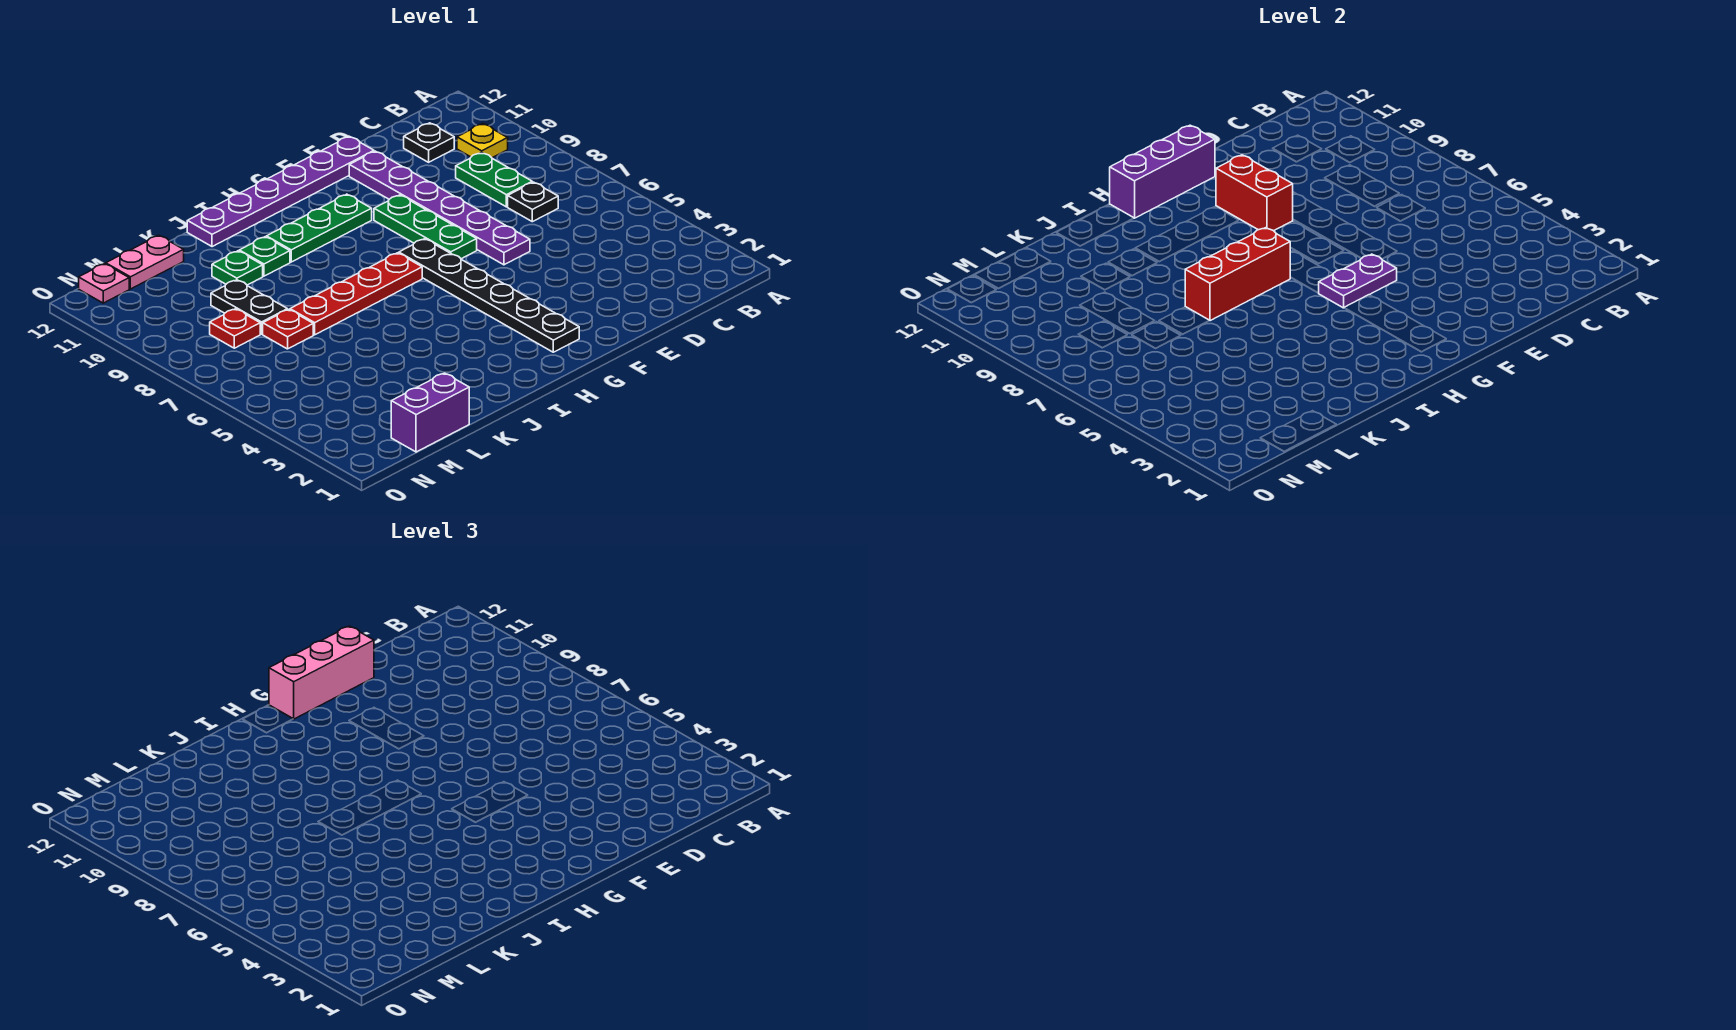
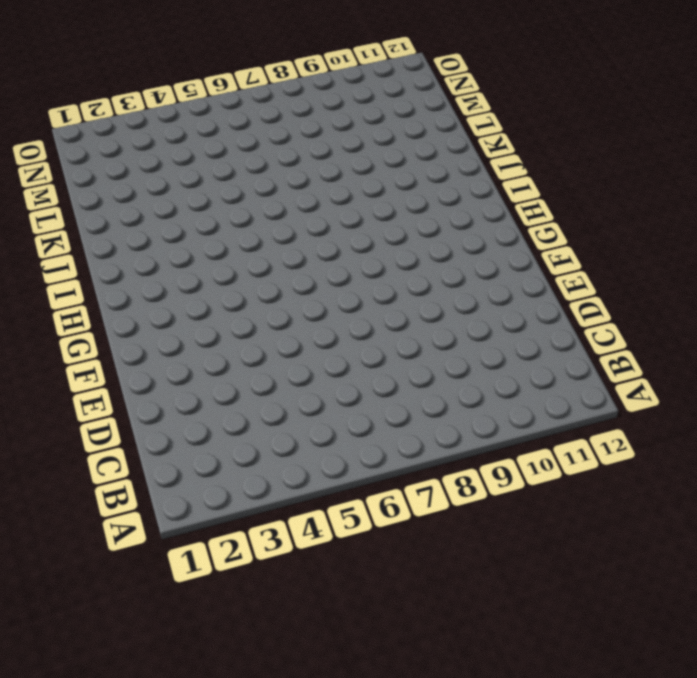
none -> yellow plate B10 level 1
none -> black plate C7 level 1
none -> green plate C8:C9 level 1

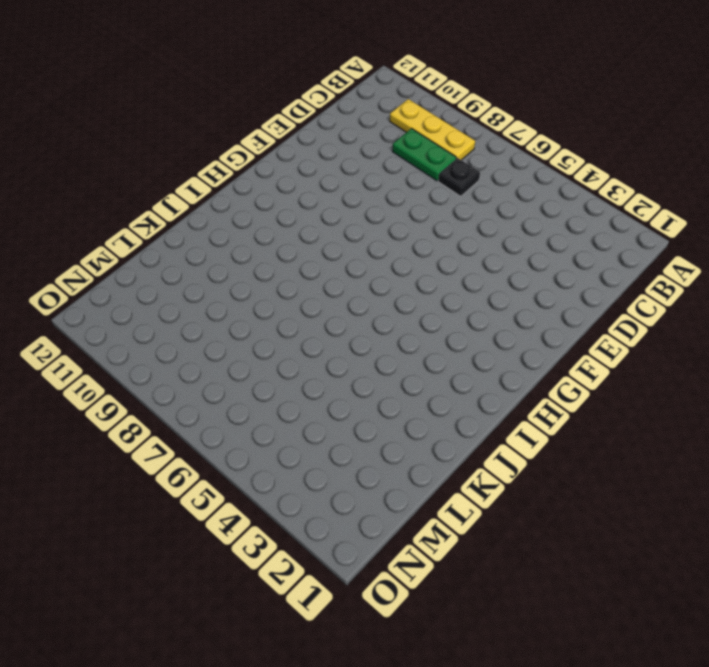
yellow plate B8:B10 level 1 -> yellow plate B10 level 1
none -> black plate C11 level 1
none -> purple plate E6:E11 level 1
none -> purple plate E12:J12 level 1

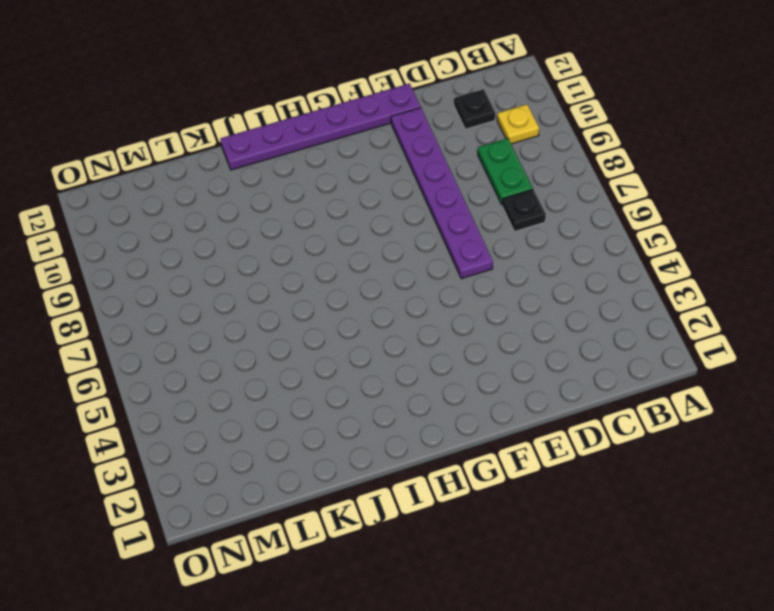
none -> green plate F7:F9 level 1
none -> black plate G2:G7 level 1
none -> green plate G10:I10 level 1

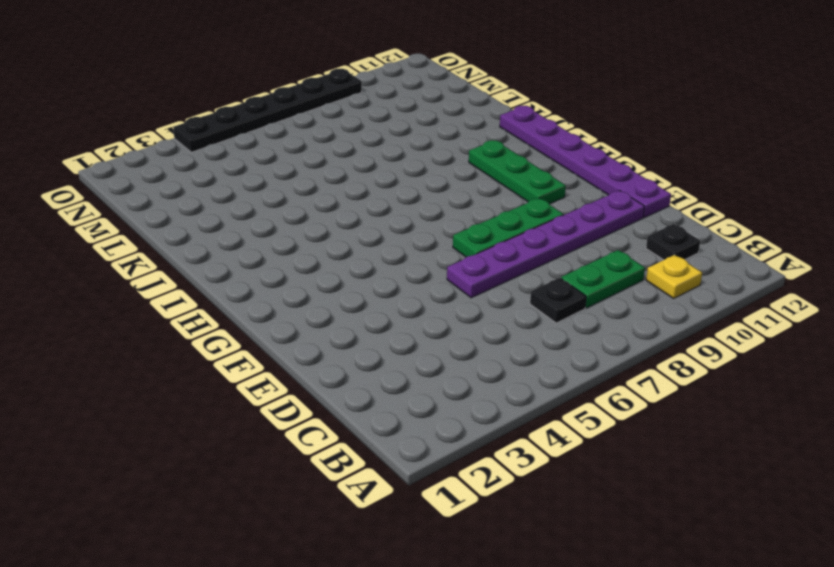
black plate O4:O9 level 1 -> black plate G2:G7 level 1
none -> red plate H7:K7 level 1
none -> green plate J10 level 1
none -> green plate K10 level 1

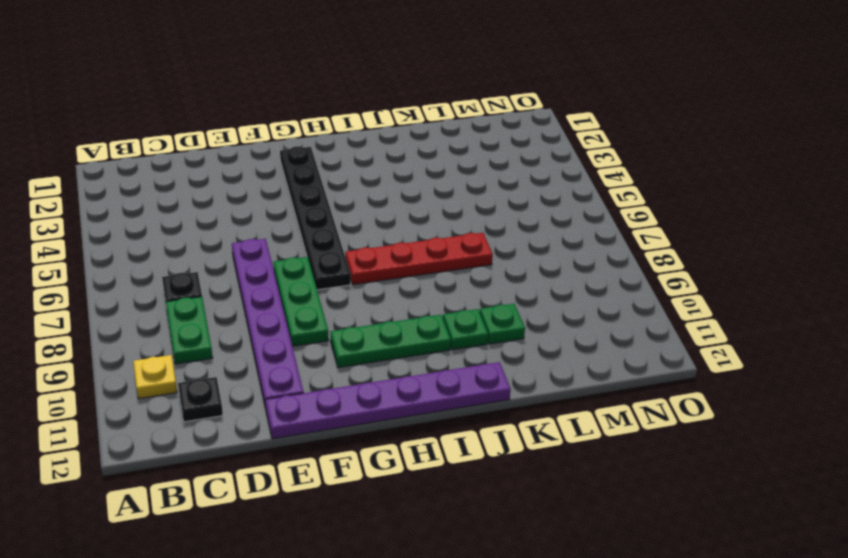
none -> purple brick L1:M1 level 1
none -> red plate L7 level 1
none -> black plate L8:L9 level 1

